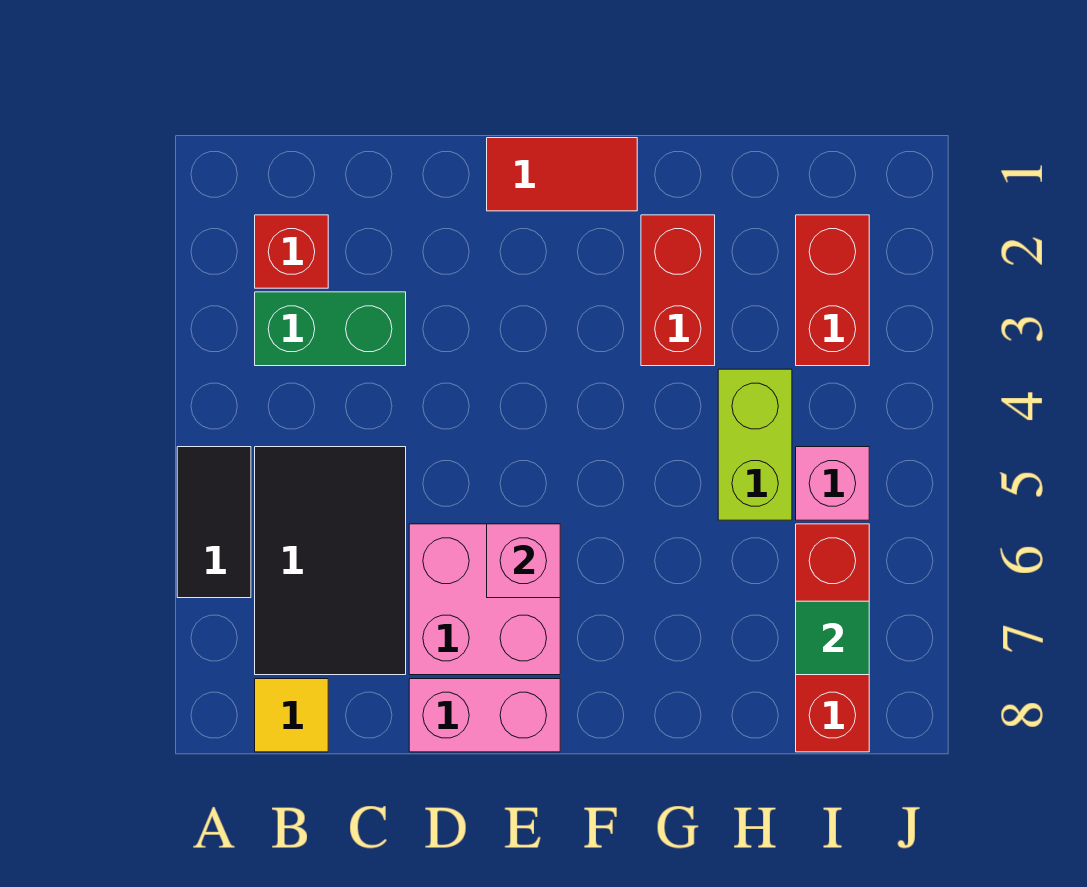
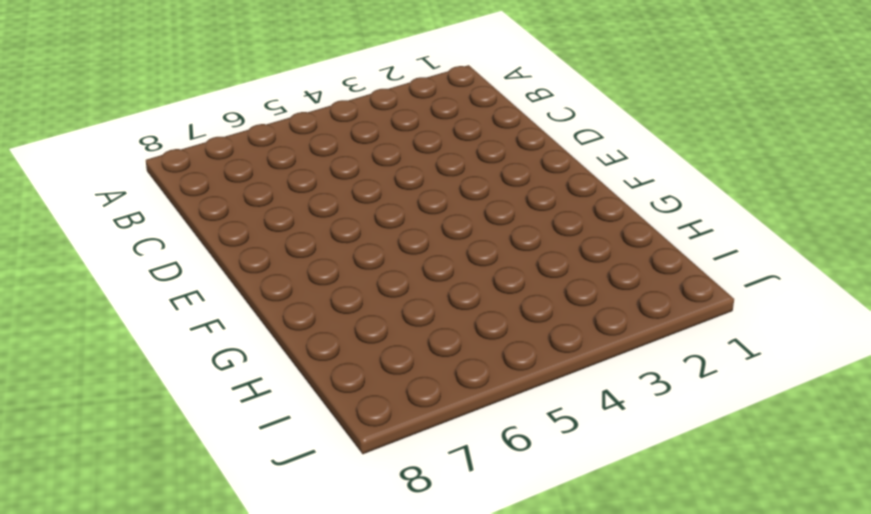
none -> black tile A5:A6 level 1
none -> red brick B2 level 1
none -> green brick B3:C3 level 1

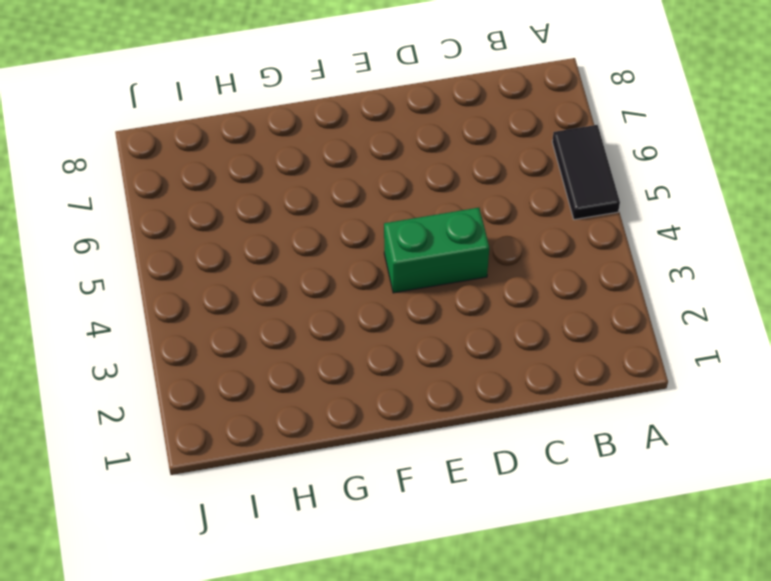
green brick D4:E4 level 1 -> green brick B3:C3 level 1
none -> red brick B2 level 1
none -> black tile B5:C7 level 1
none -> yellow tile B8 level 1

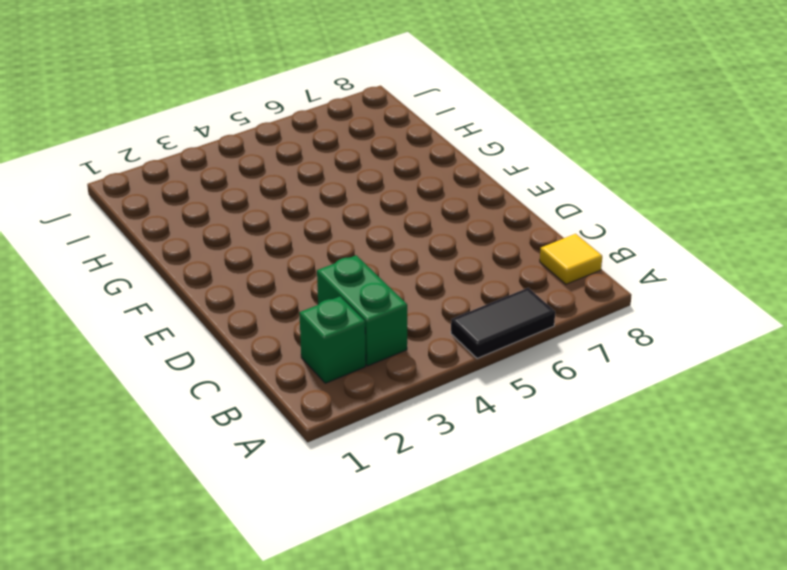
green brick B2 level 1 -> red brick B2 level 1
none -> black tile B5:C7 level 1
none -> pink brick D6:E7 level 1
none -> pink brick D8:E8 level 1

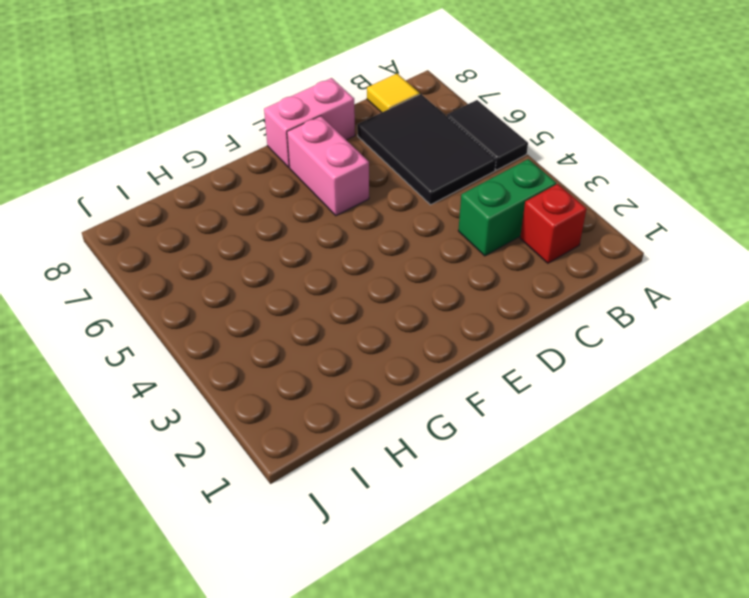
pink brick E6:E7 level 1 -> pink brick D6:E7 level 1
none -> red tile E1:F1 level 1
none -> red brick G2:G3 level 1
none -> lime brick H4:H5 level 1

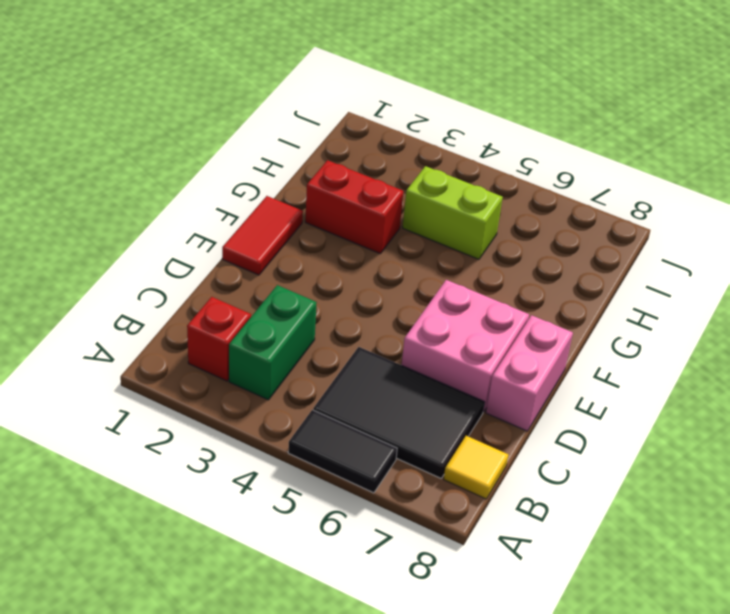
none -> red brick I2:I3 level 1
none -> pink brick I5 level 1
none -> red brick I6:I8 level 1

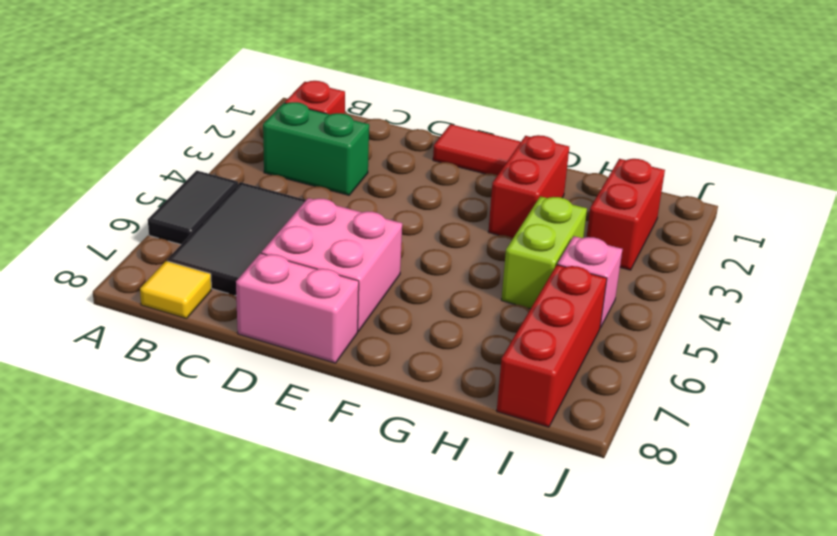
none -> pink brick E6 level 2
none -> green tile I7 level 2

